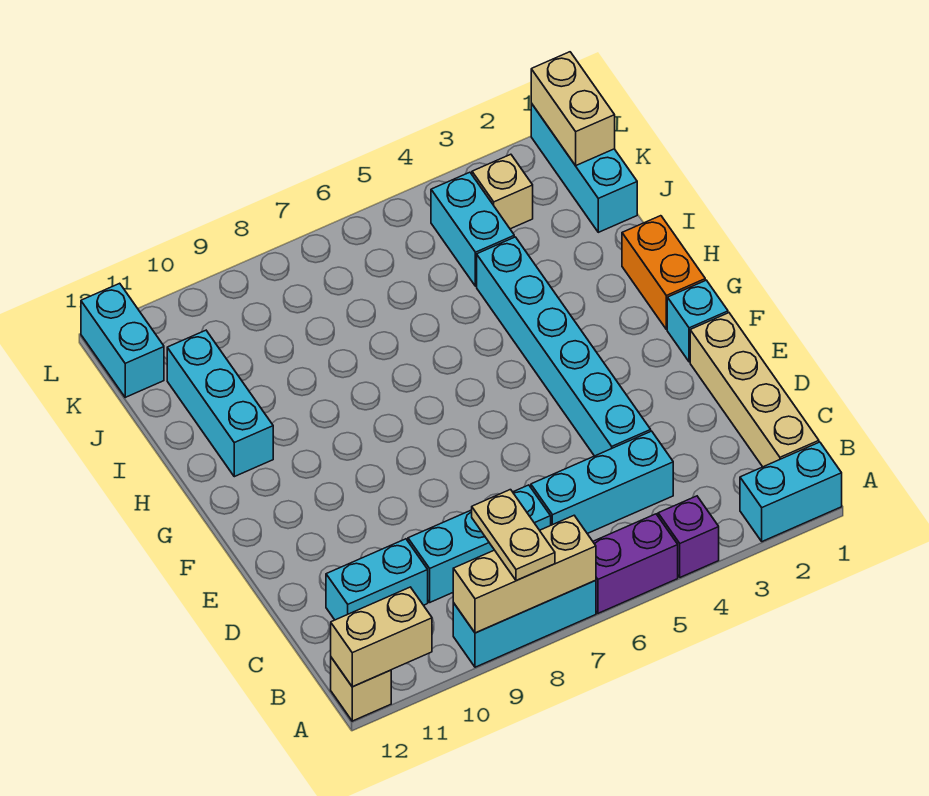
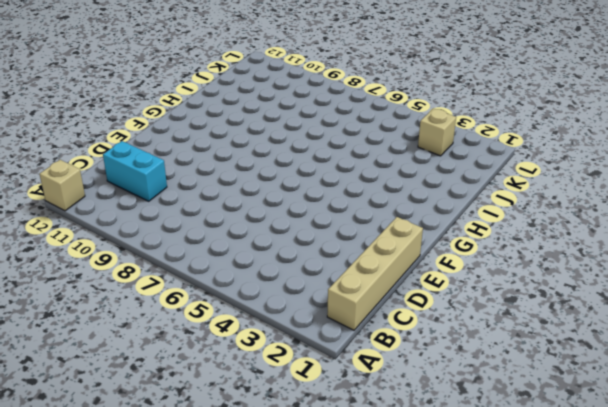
none -> cyan brick A1:A2 level 1
none -> purple brick A4 level 1
none -> purple brick A5:A6 level 1

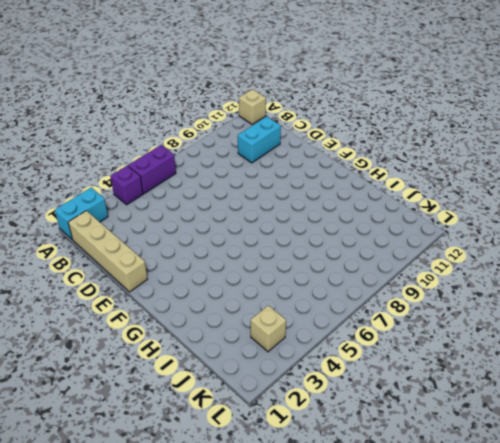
none -> cyan brick A7:A9 level 1
none -> cyan brick C4:C6 level 1
none -> cyan brick C7:C9 level 1

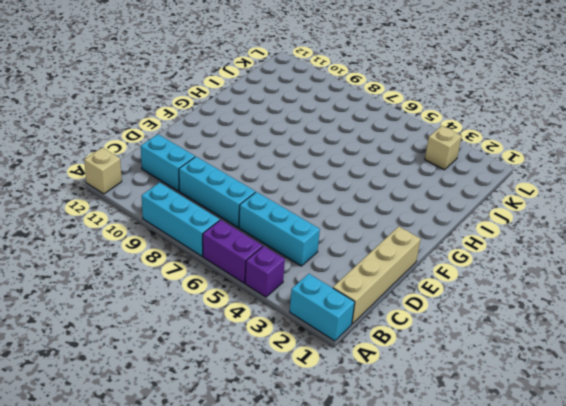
none -> cyan brick D4:I4 level 1
none -> cyan brick F1 level 1
none -> orange brick G1:H1 level 1

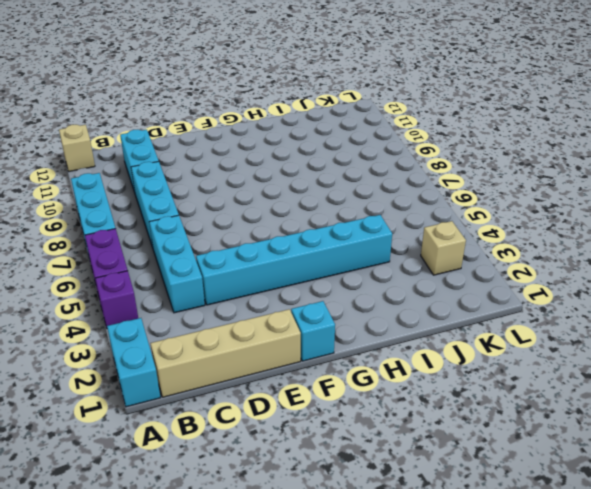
none -> orange brick G1:H1 level 1
none -> cyan brick H11:J11 level 1
none -> cyan brick J1:L1 level 1

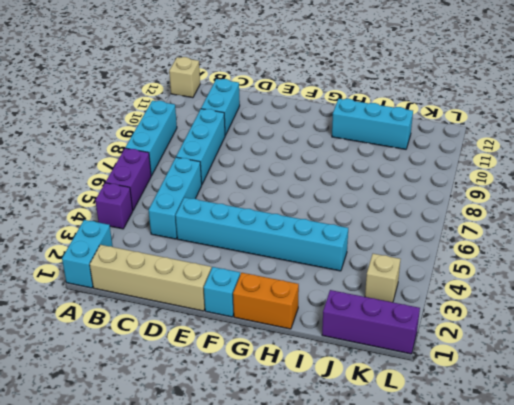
purple brick J1:L1 level 1 -> cyan brick J1:L1 level 1
none -> cyan brick J4:K4 level 1
none -> cyan brick K12:L12 level 1
none -> tan brick A7:A9 level 2

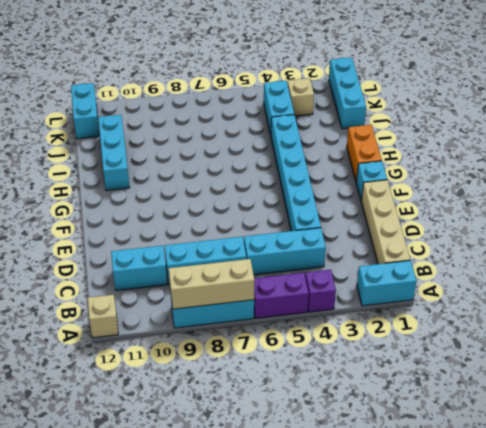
none -> tan brick A11:A12 level 2
none -> tan brick K1:L1 level 2
none -> tan plate A8:B8 level 3

